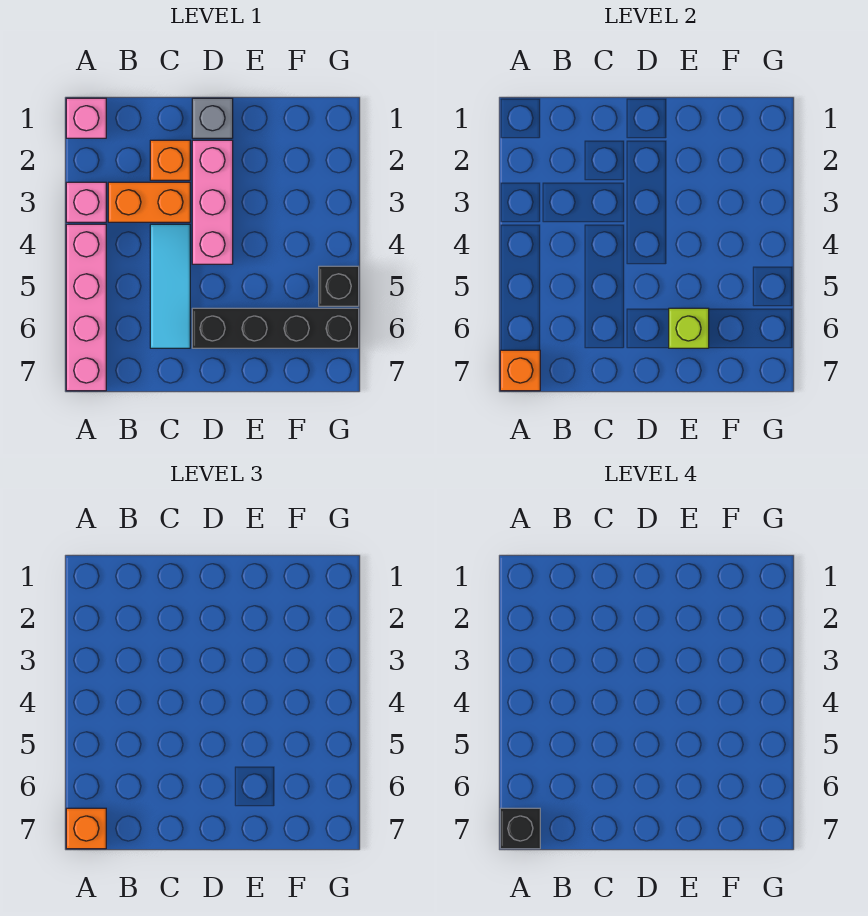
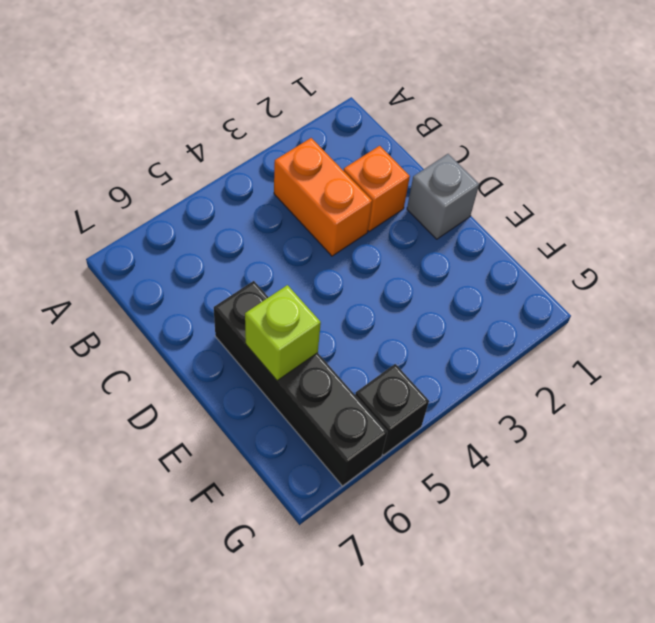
none -> pink brick A1 level 1
none -> pink brick A3 level 1
none -> pink brick A4:A7 level 1

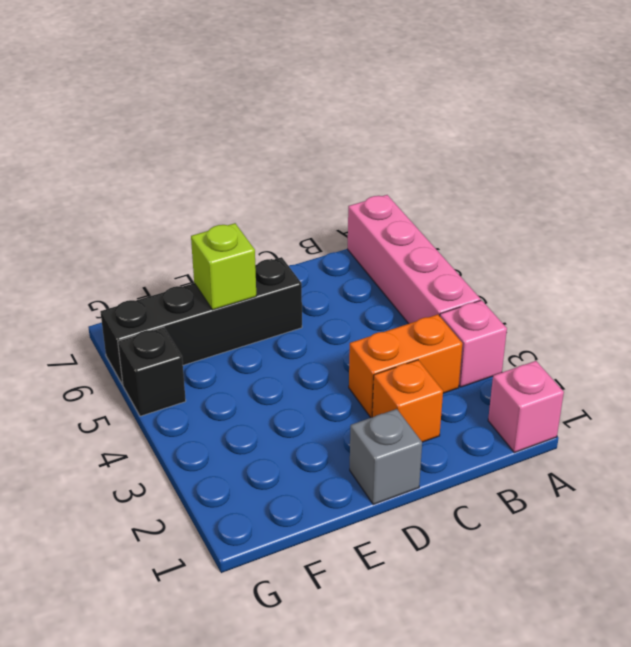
none -> cyan tile C4:C6 level 1
none -> pink brick D2:D4 level 1
none -> orange brick A7 level 2

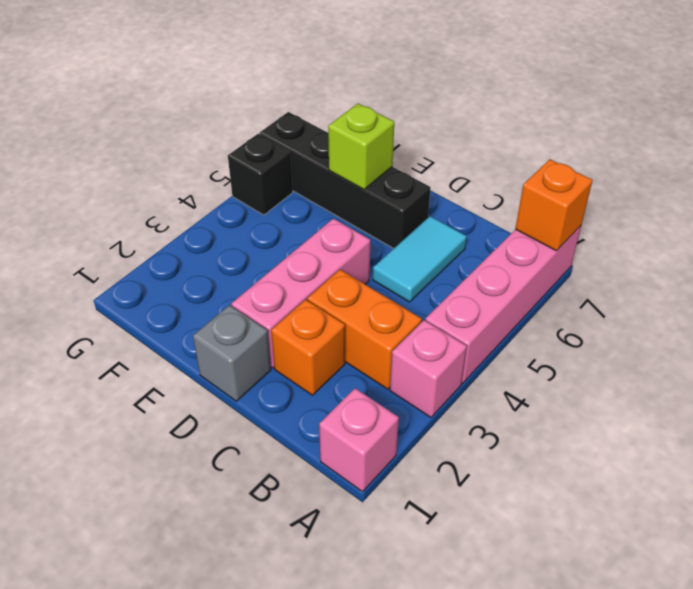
cyan tile C5:C6 level 1 -> cyan tile C4:C6 level 1
none -> orange brick A7 level 3
none -> black brick A7 level 4

